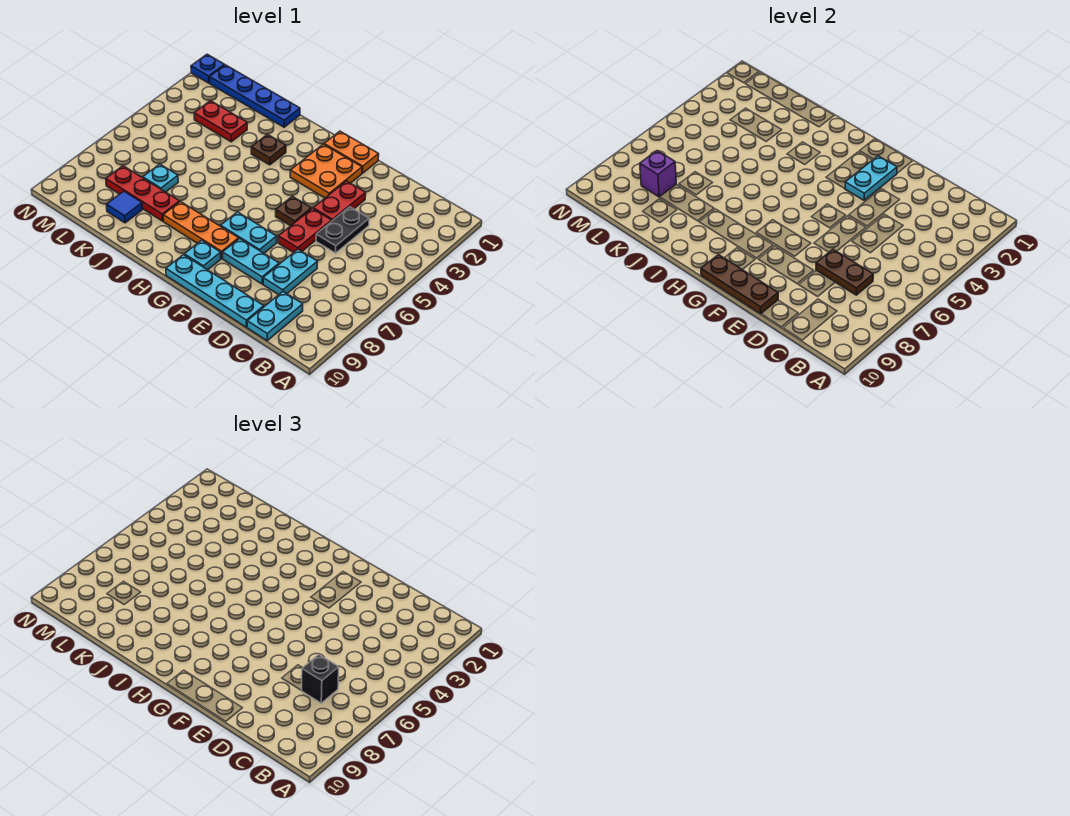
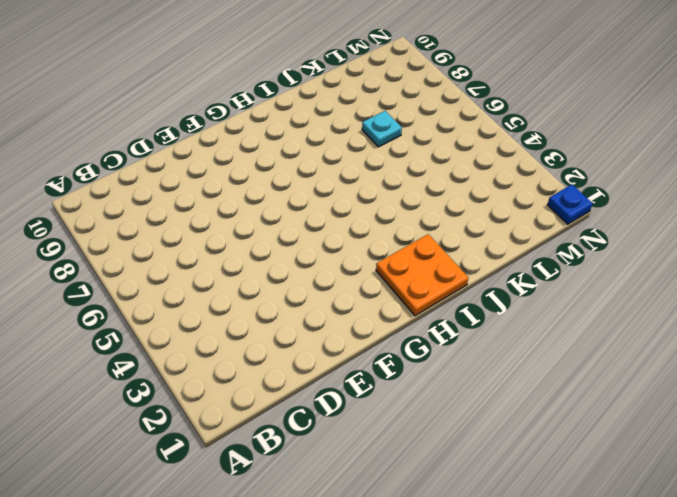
orange plate H1:I2 level 1 -> orange plate F2:G3 level 1
none -> cyan plate C9:C10 level 1
none -> black plate D4:D5 level 1
none -> cyan plate D7:D8 level 1

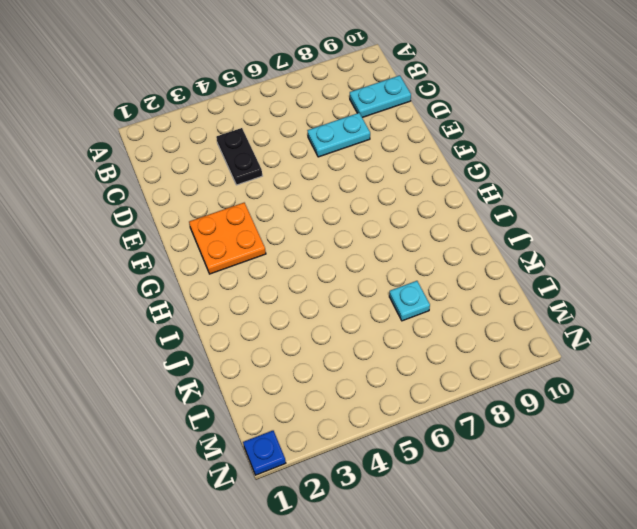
black plate C4:D4 level 1 -> black plate D4:D5 level 1
none -> cyan plate D10:G10 level 1
none -> red plate E3:E4 level 1
none -> red plate E5:E6 level 1

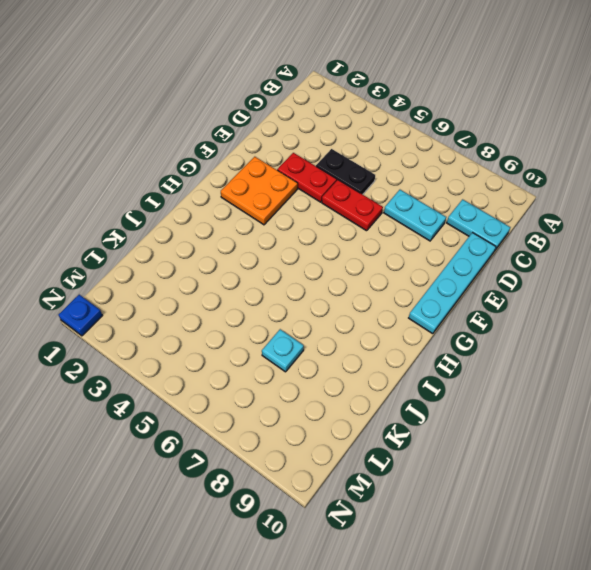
none -> cyan plate E8:F8 level 1
none -> orange plate F1:G1 level 1
none -> brown plate F5 level 1

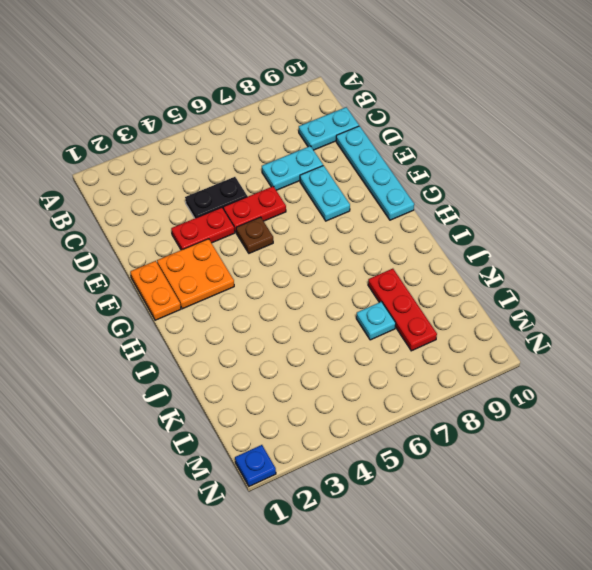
none -> cyan plate F7:G7 level 1
none -> orange plate G8:I8 level 1
none -> cyan plate G9 level 1

